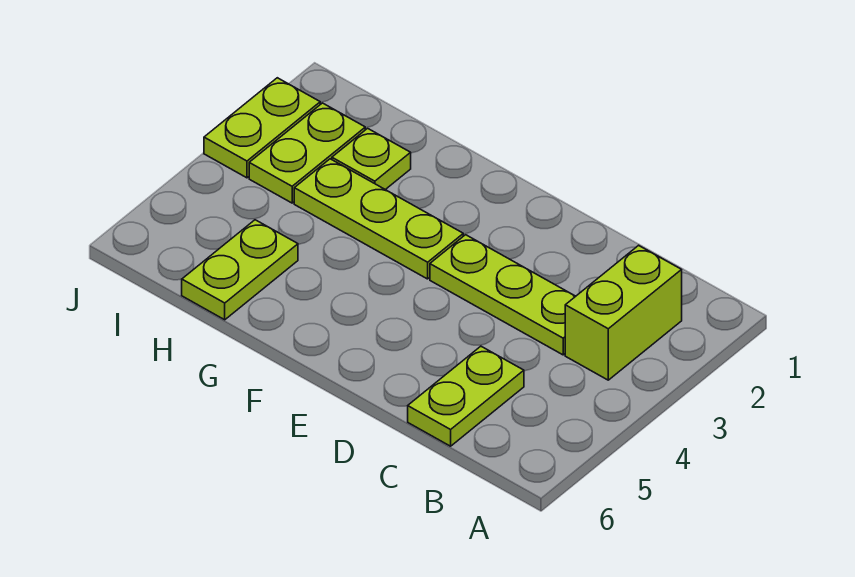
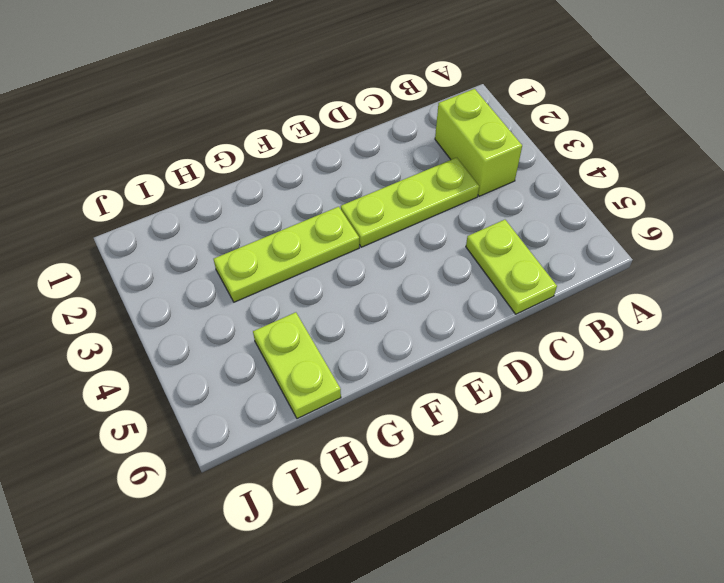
none -> lime plate H2 level 1
none -> lime plate I2:I3 level 1

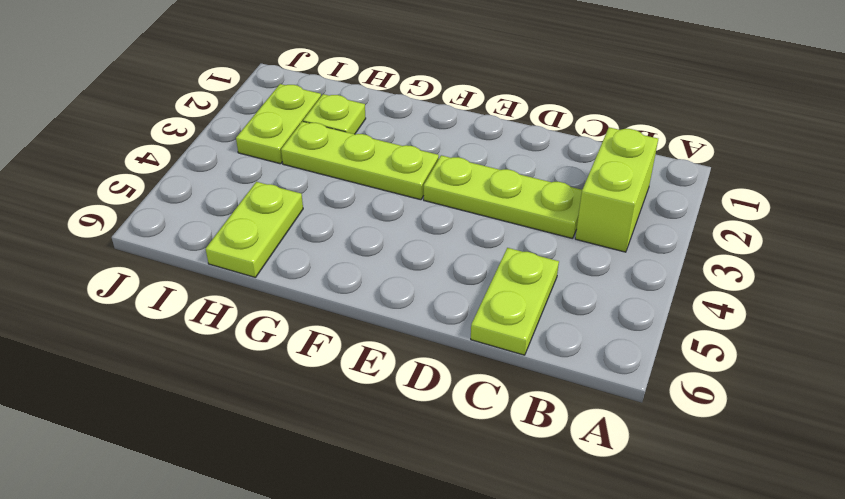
none -> lime plate J2:J3 level 1

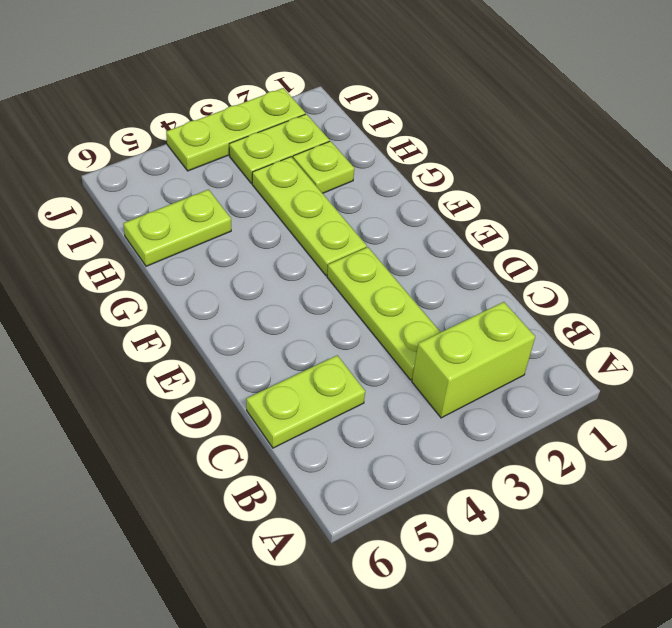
lime plate J2:J4 level 1 -> lime plate J2:J3 level 1

